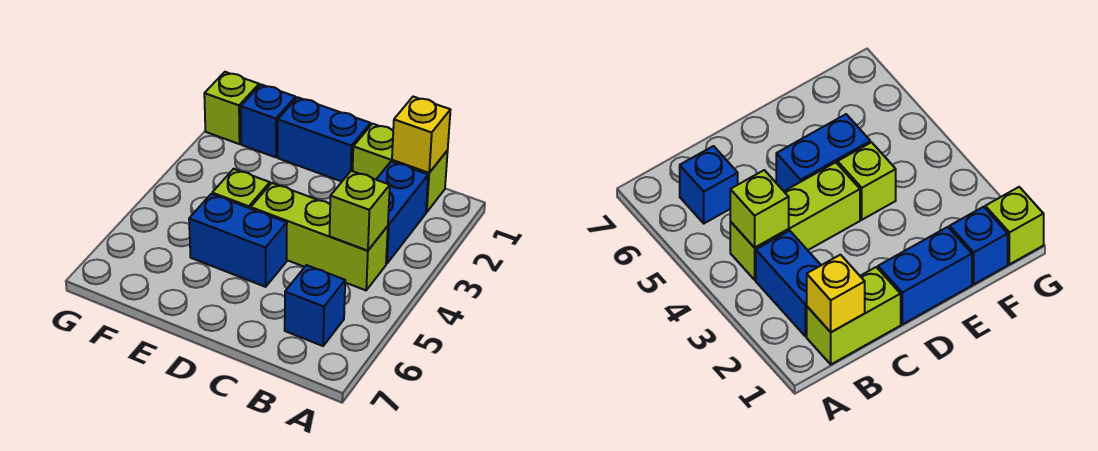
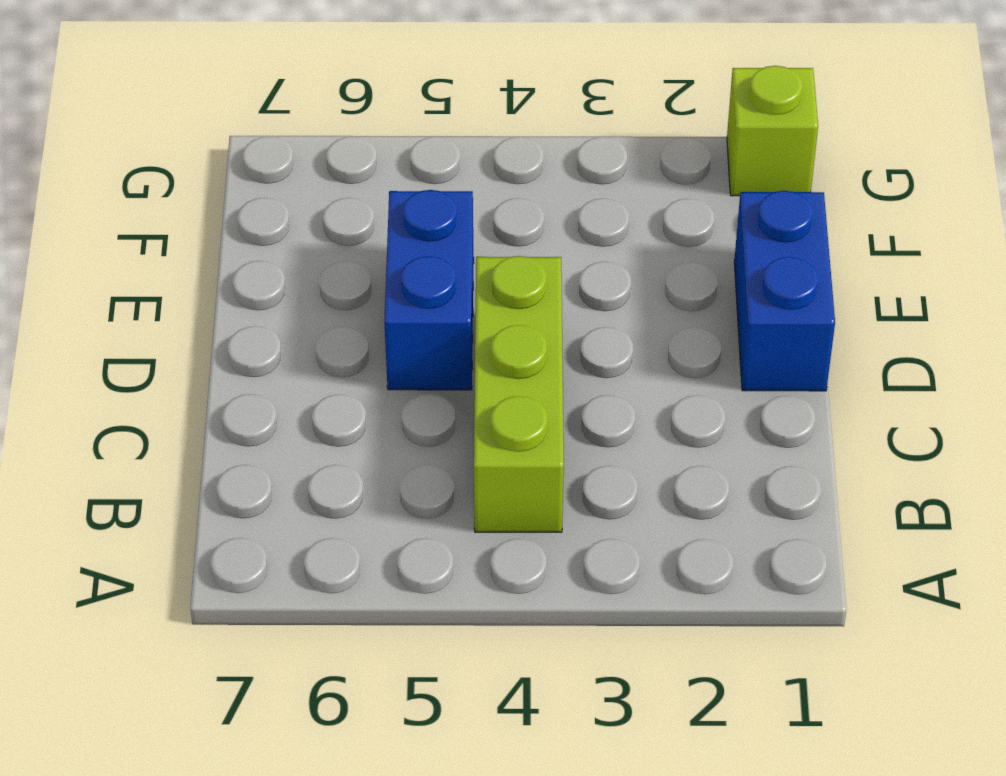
none -> lime brick B1:C1 level 1
none -> blue brick B2:B3 level 1

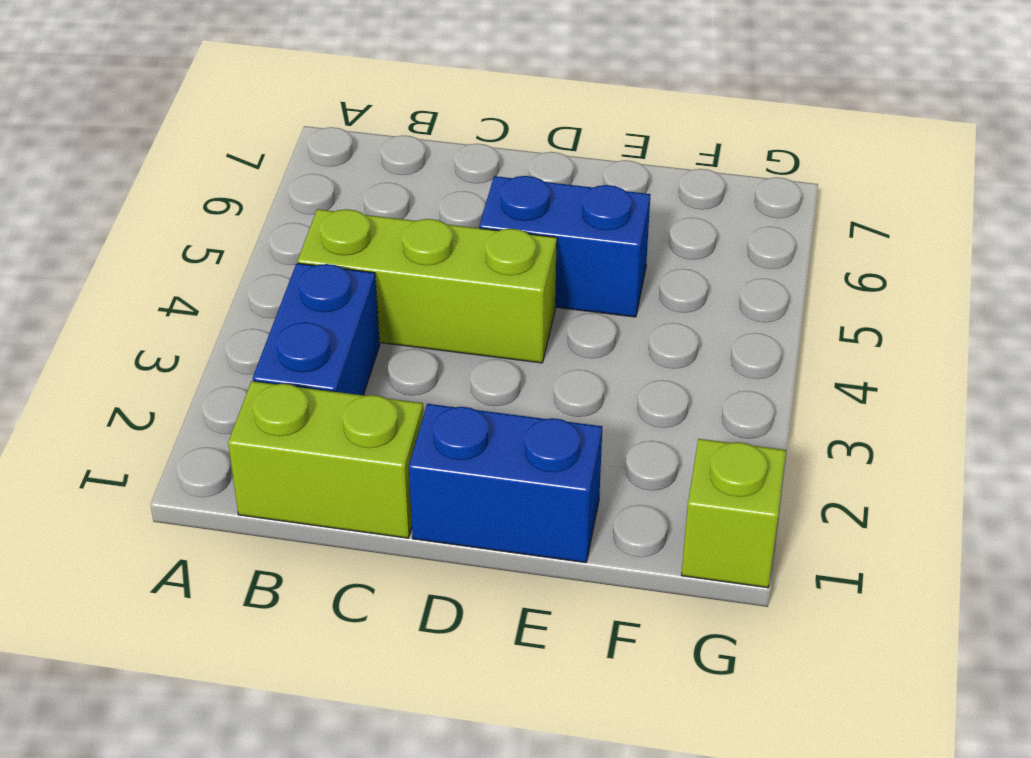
none -> blue brick B6 level 1
none -> lime brick E4 level 1

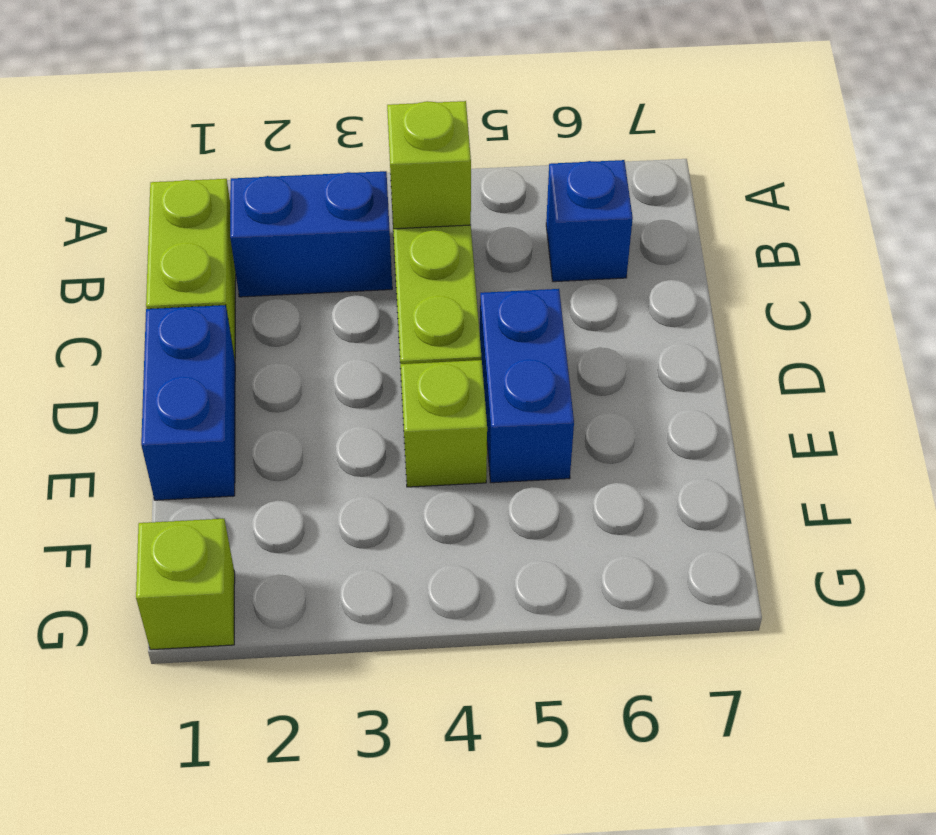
none -> blue brick F1 level 1
none -> yellow brick B1 level 2

